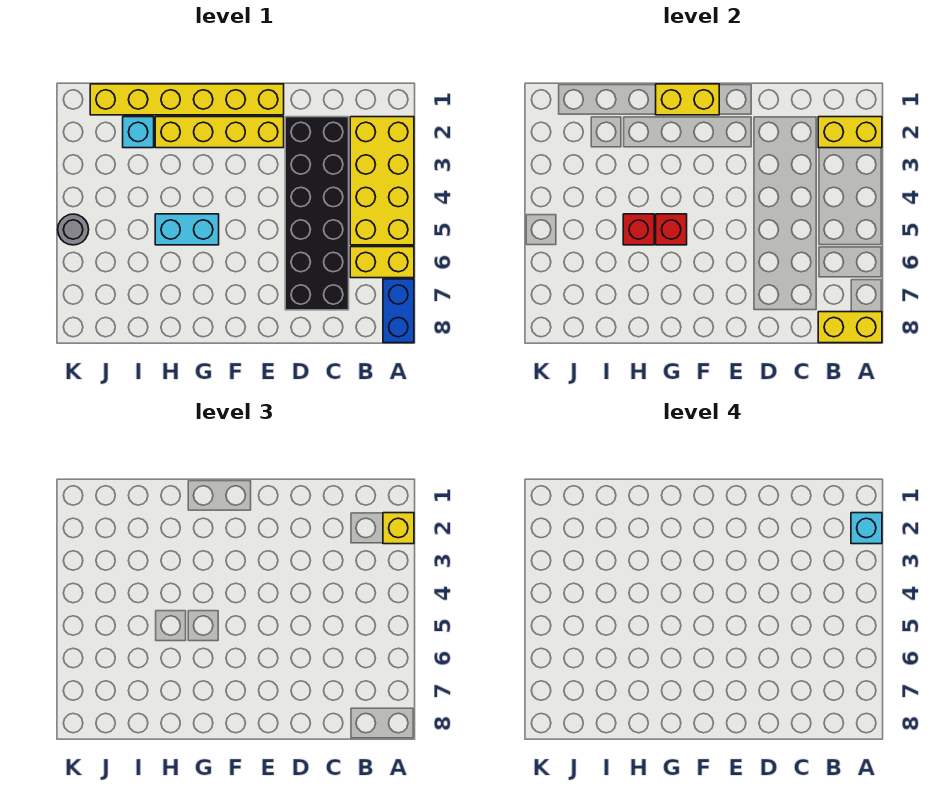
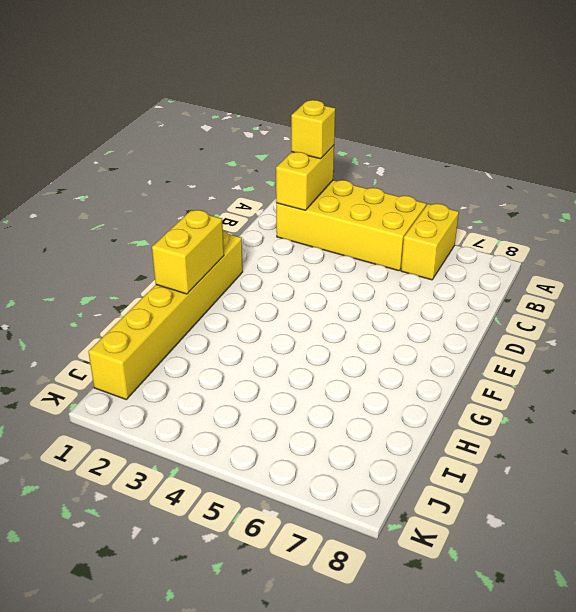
none -> blue brick A7:A8 level 1
none -> black brick C2:D7 level 1
none -> yellow brick E2:H2 level 1

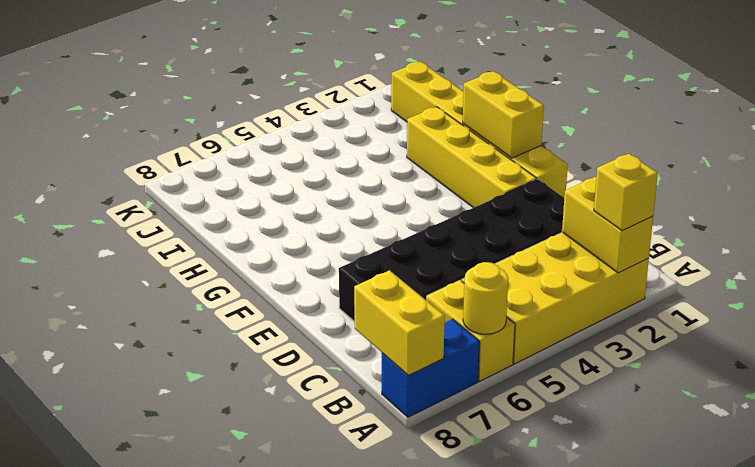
yellow round brick A6 level 2 -> none
none -> cyan brick G5:H5 level 1
none -> cyan brick I2 level 1
none -> grey round brick K5 level 1

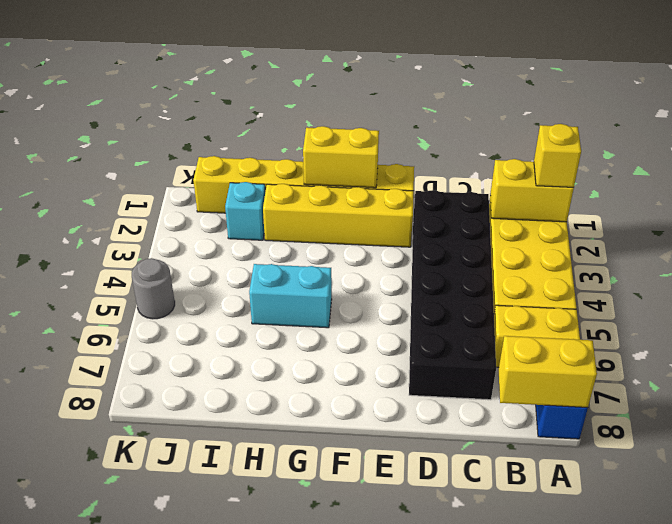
none -> red brick G5 level 2
none -> red brick H5 level 2
none -> cyan brick A2 level 4

